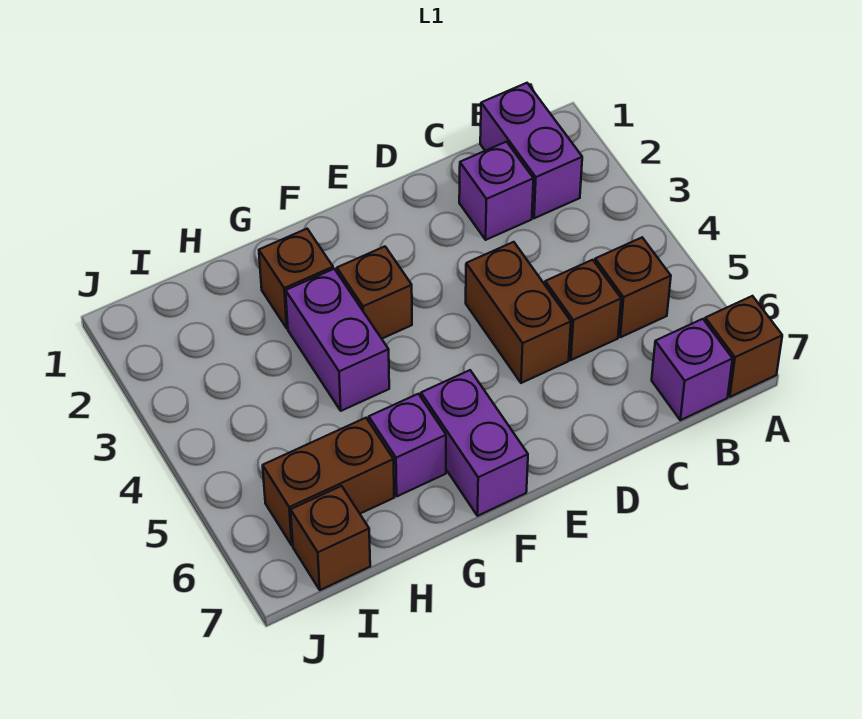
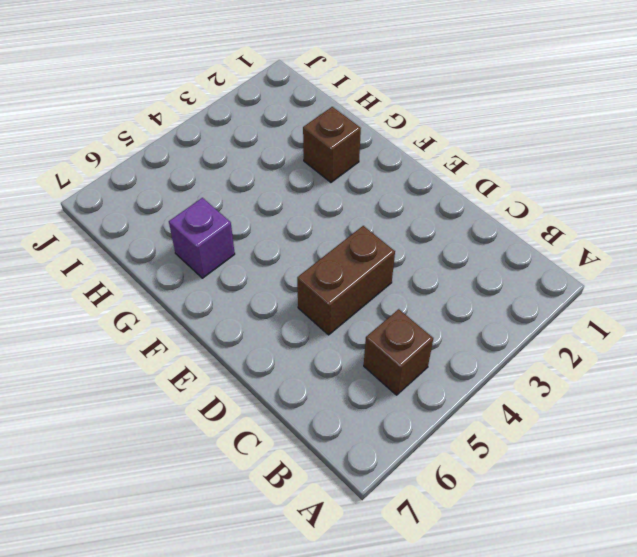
none -> brown brick A7 level 1
none -> purple brick B1:B2 level 1
none -> purple brick B7 level 1

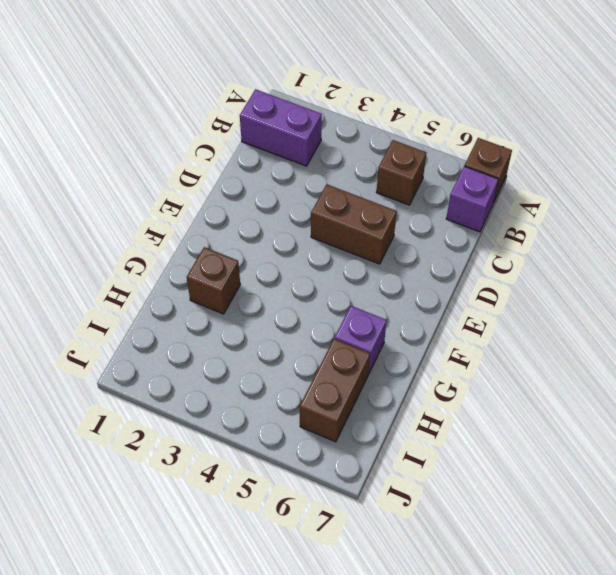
none -> purple brick C2 level 1
none -> brown brick C5 level 1
none -> brown brick F3 level 1

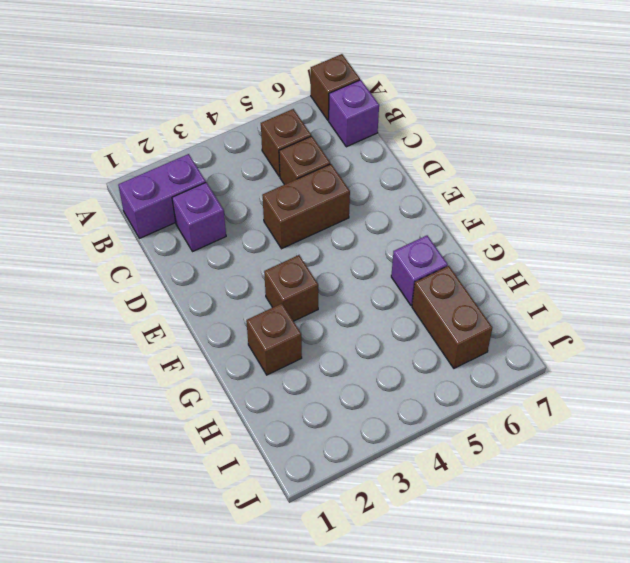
none -> purple brick F6:F7 level 1
none -> purple brick G3:G4 level 1
none -> brown brick I7 level 1

